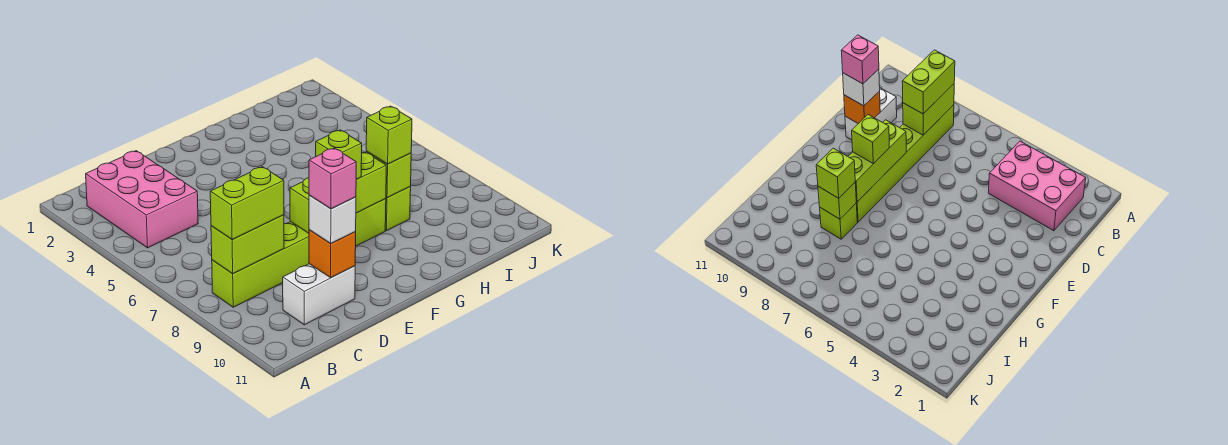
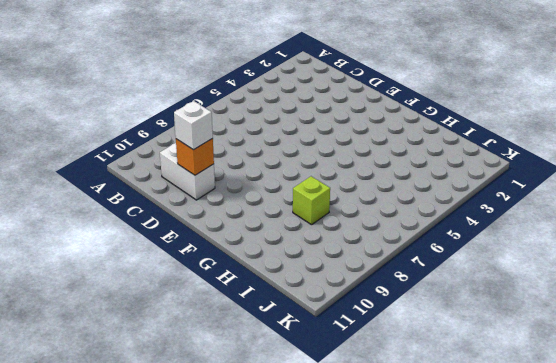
none -> pink brick B2:C4 level 1
none -> lime brick B8:G8 level 1
none -> lime brick B8:C8 level 2

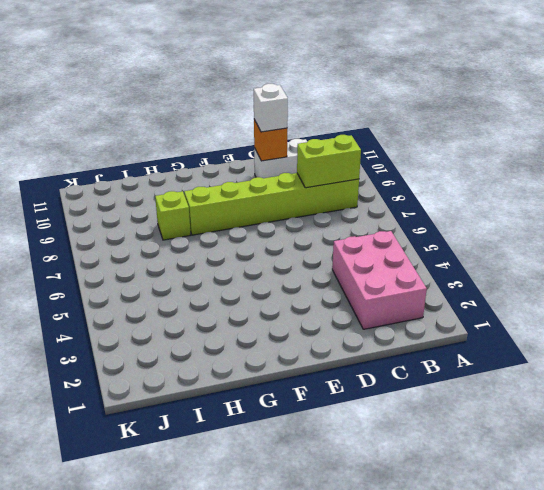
none -> lime brick E8:G8 level 2
none -> lime brick H8 level 2
none -> lime brick B8:C8 level 3

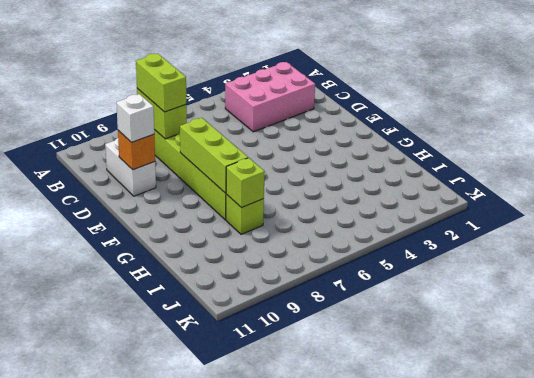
none -> lime brick F8 level 3
none -> lime brick H8 level 3
none -> pink brick D10 level 4

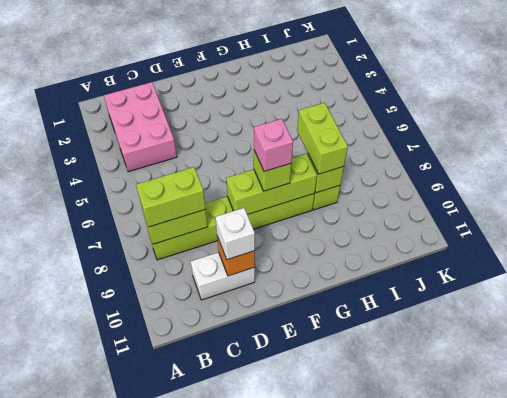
pink brick F8 level 4 -> pink brick D10 level 4
lime brick H7:H8 level 3 -> lime brick H8 level 3

